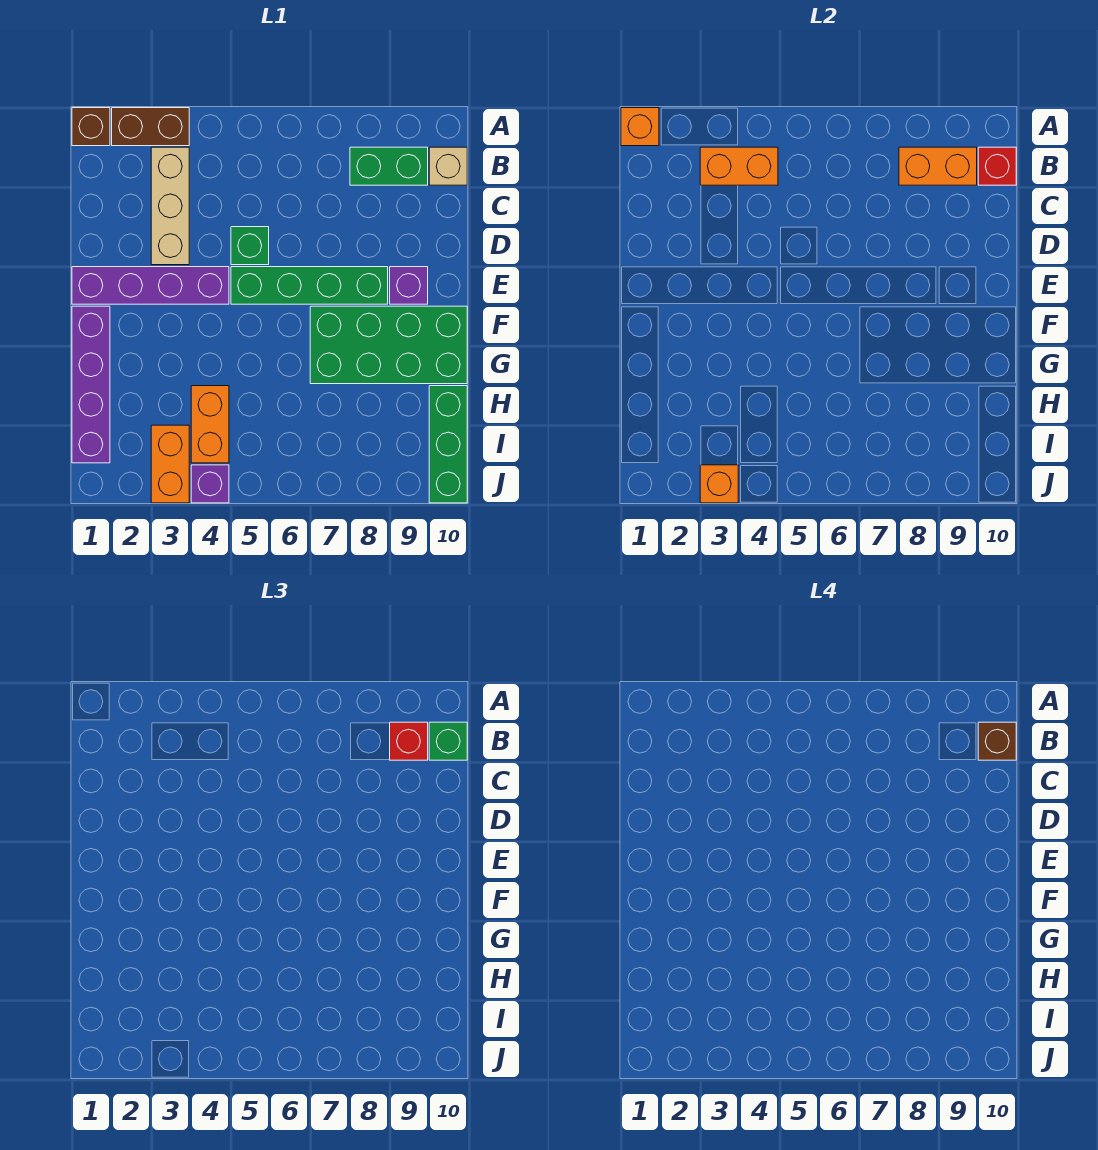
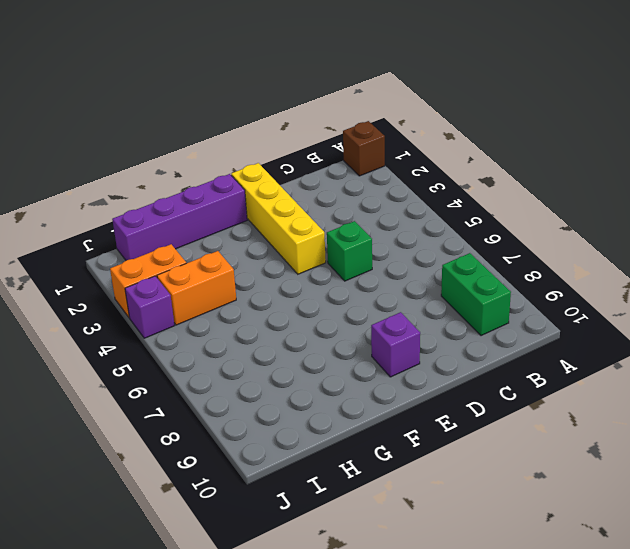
yellow brick E1:E4 level 1 -> purple brick E1:E4 level 1
none -> brown brick A2:A3 level 1
none -> tan brick B3:D3 level 1
none -> tan brick B10 level 1

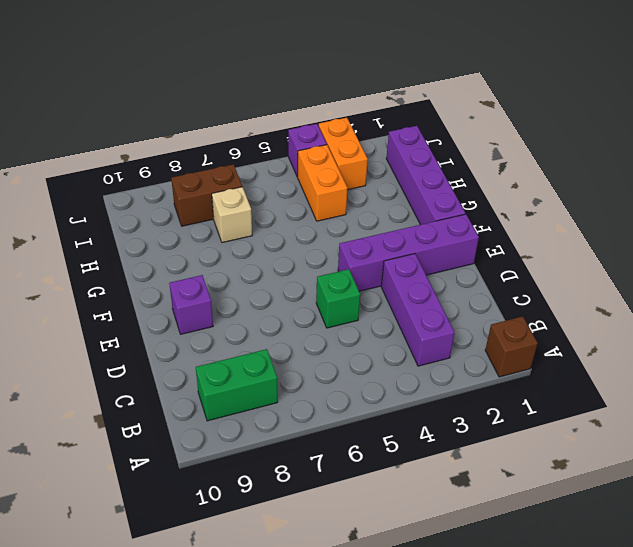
purple brick B3:D3 level 1 -> tan brick B3:D3 level 1
tan brick H7 level 1 -> tan brick B10 level 1
brown brick I7:I8 level 1 -> brown brick A2:A3 level 1
none -> green brick E5:E8 level 1
none -> green brick F7:G10 level 1
none -> green brick H10:J10 level 1

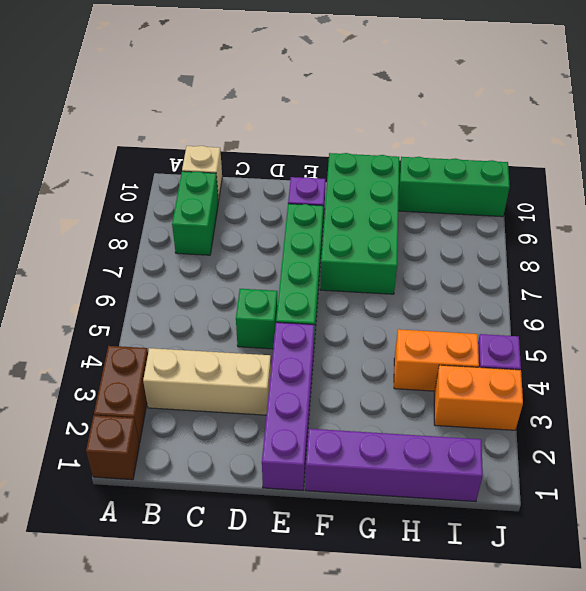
none -> orange brick A1 level 2
none -> orange brick B3:B4 level 2
none -> orange brick B8:B9 level 2

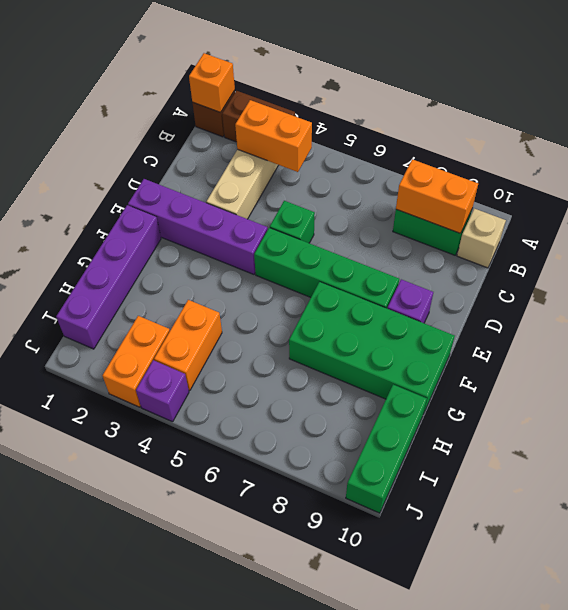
none -> red brick B10 level 2
none -> orange brick J3 level 2
none -> red brick B9 level 3

